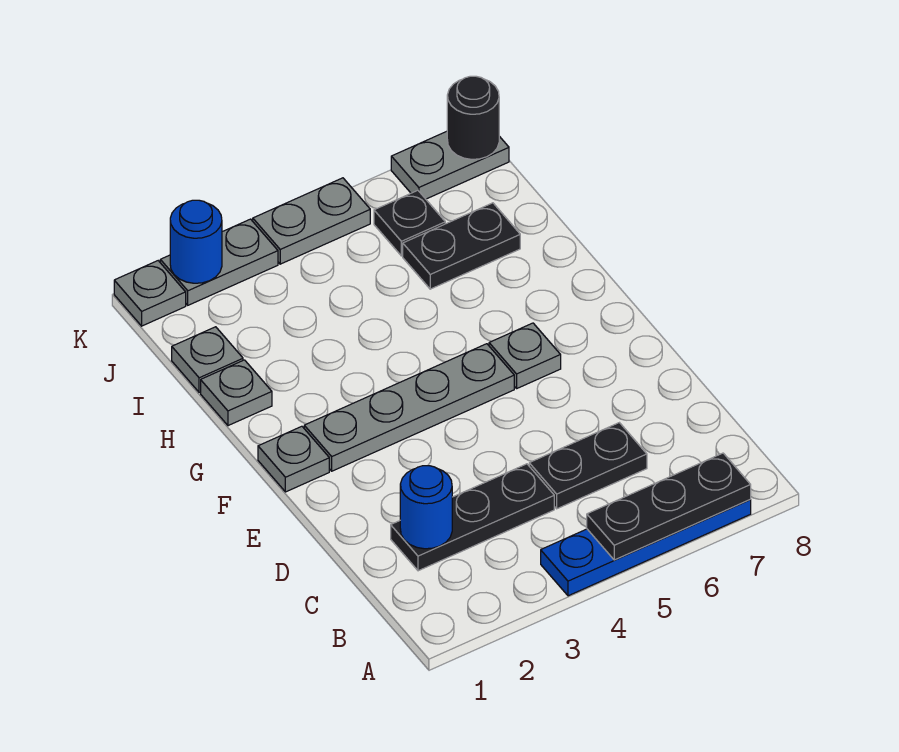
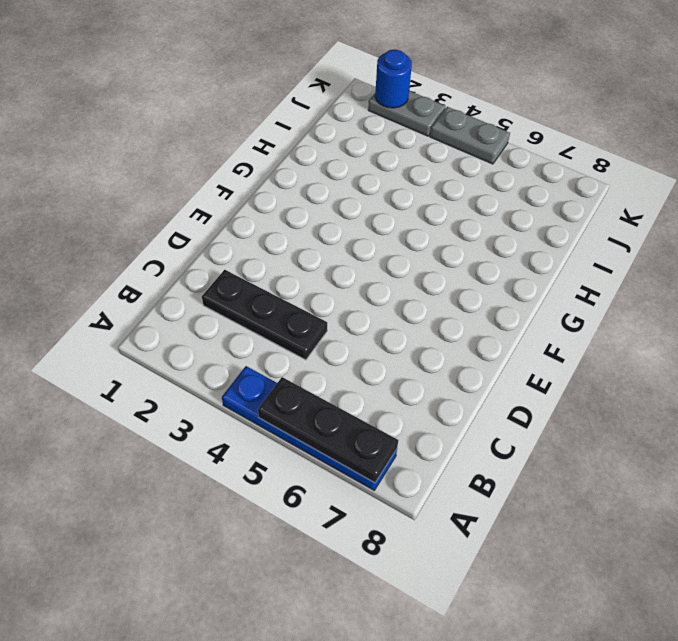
none -> black plate C5:C6 level 1
none -> grey plate F1 level 1
none -> grey plate F2:F5 level 1

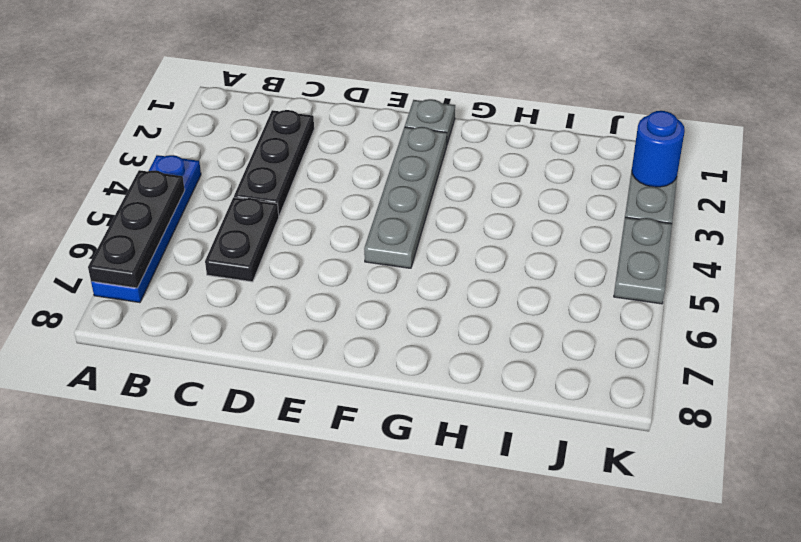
none -> grey plate F6 level 1
none -> grey plate H1 level 1
none -> grey plate I1 level 1

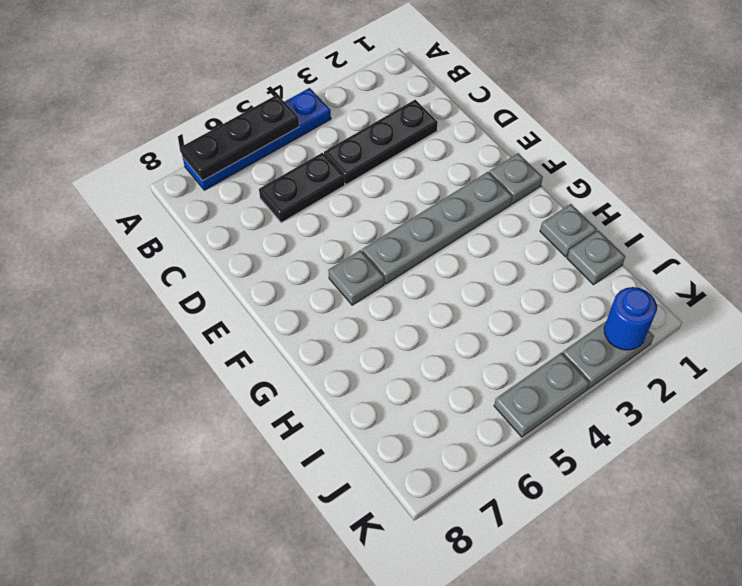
none -> black plate I6:I7 level 1
none -> black plate J6 level 1
none -> grey plate K1 level 1

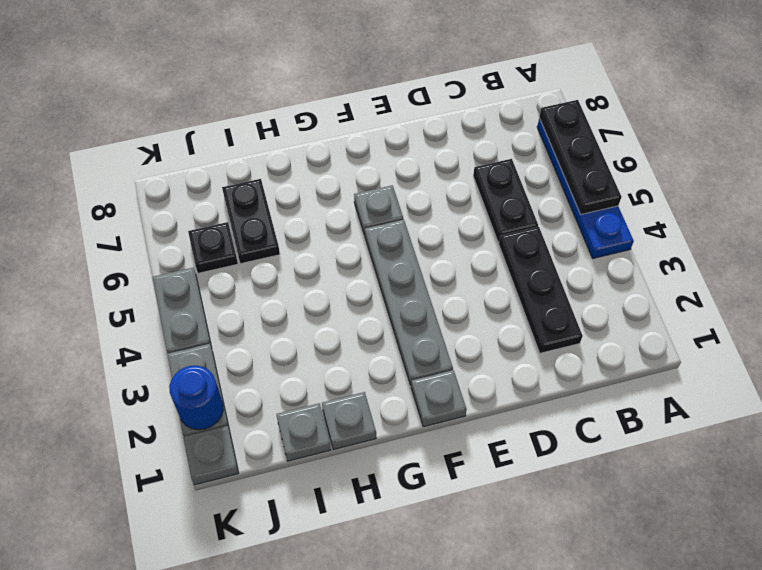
none -> grey plate K7:K8 level 1
none -> blue round brick C2 level 2
none -> black round brick K8 level 2

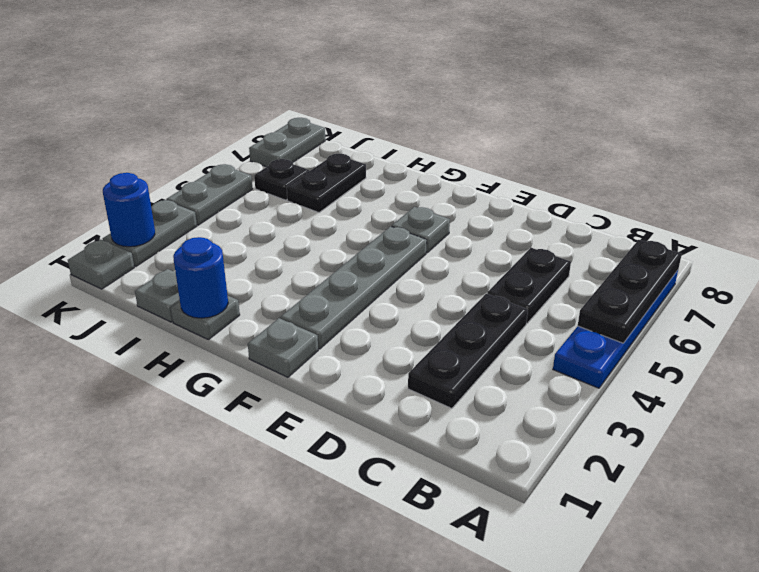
blue round brick H1 level 2 -> blue round brick C2 level 2
none -> black round brick K8 level 2

